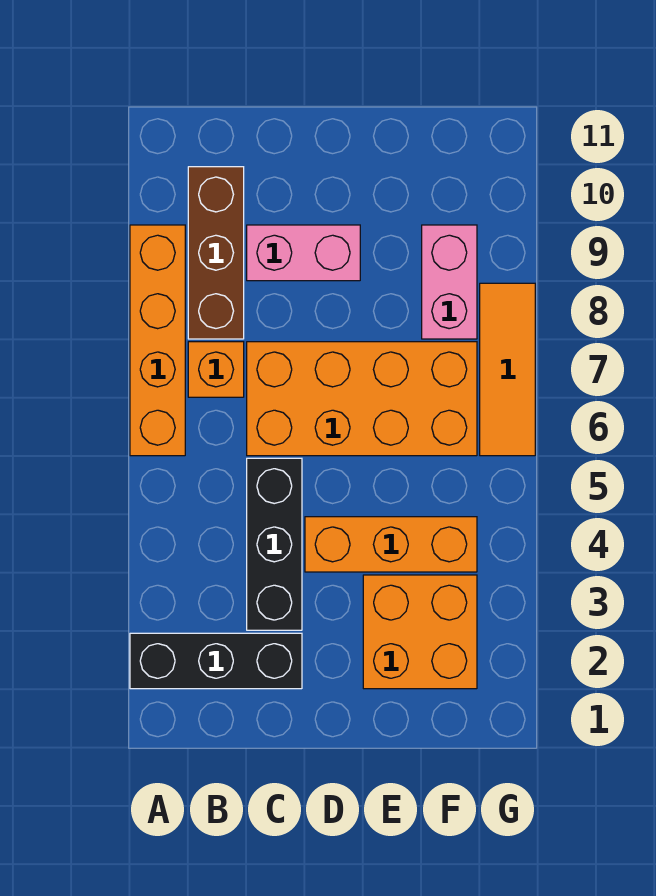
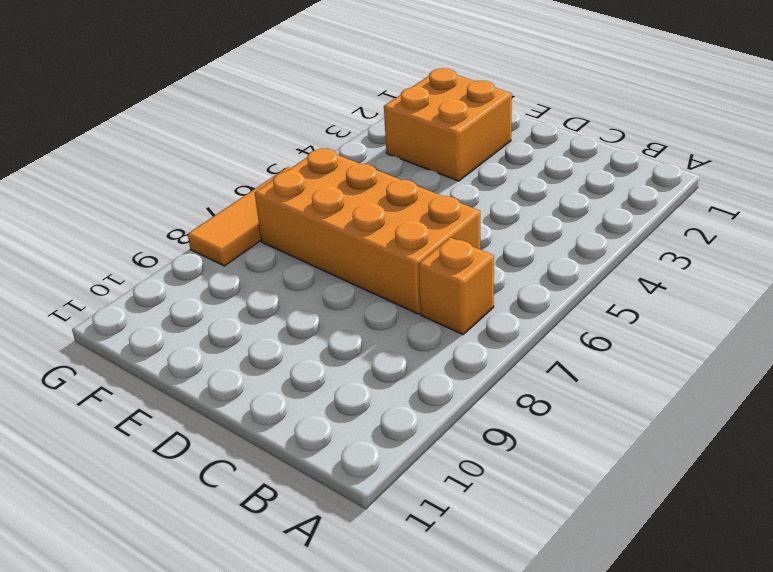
none -> black brick A2:C2 level 1
none -> orange brick A6:A9 level 1

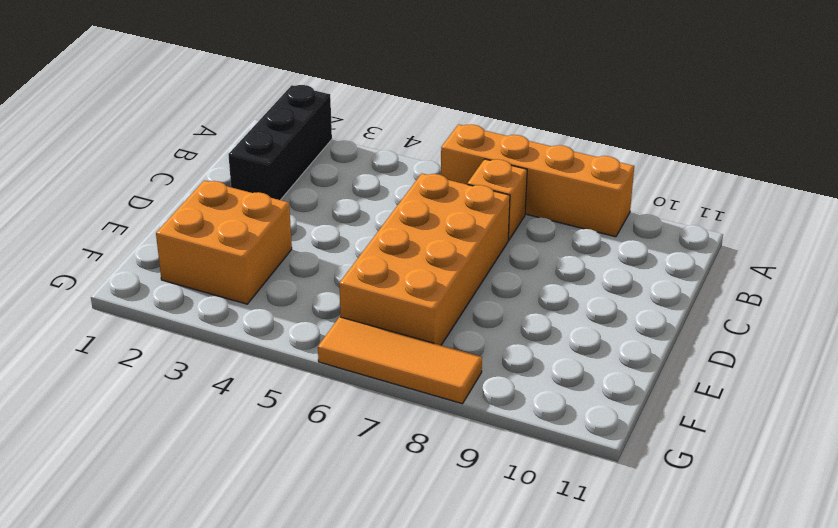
none -> brown brick B8:B10 level 1
none -> black brick C3:C5 level 1

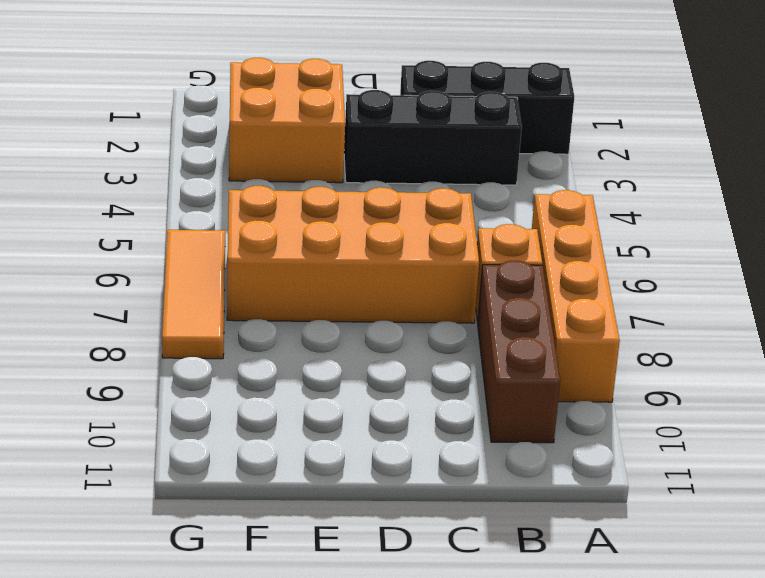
black brick B3:D3 level 1 -> black brick C3:C5 level 1
none -> pink brick C9:D9 level 1
none -> orange brick D4:F4 level 1

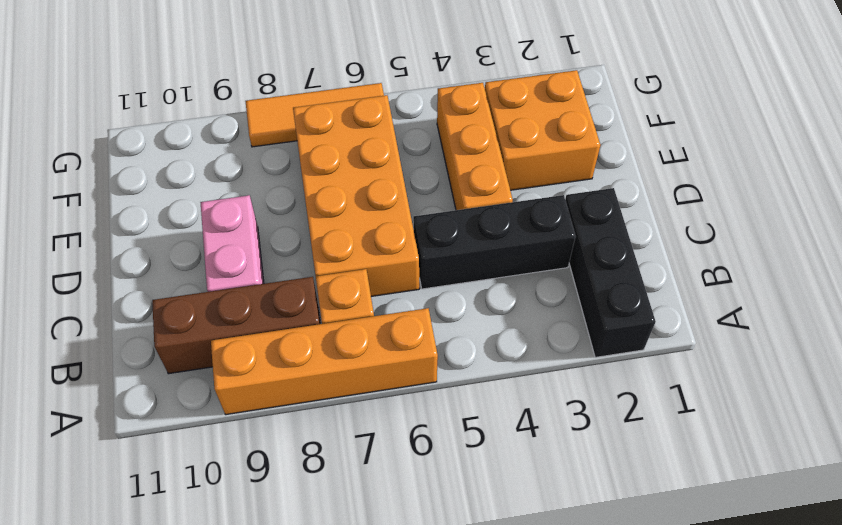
none -> pink brick F8:F9 level 1

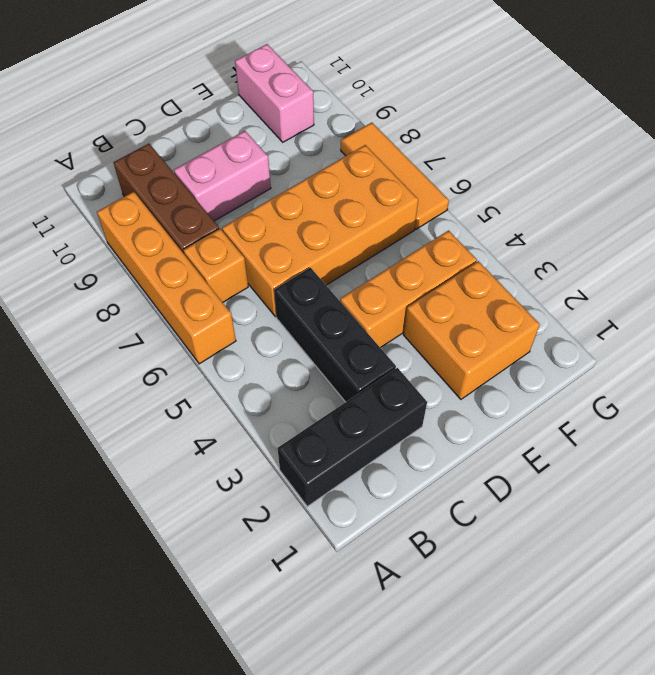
pink brick F10:F11 level 1 -> pink brick F8:F9 level 1

